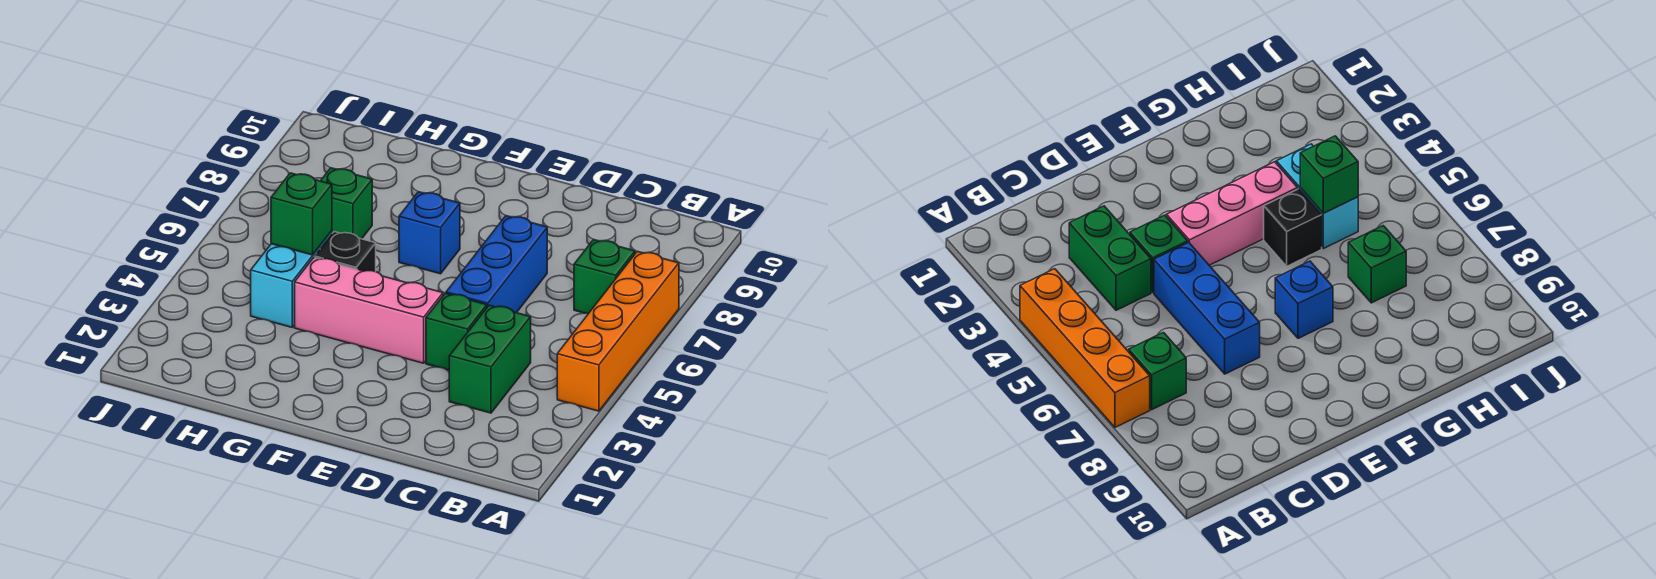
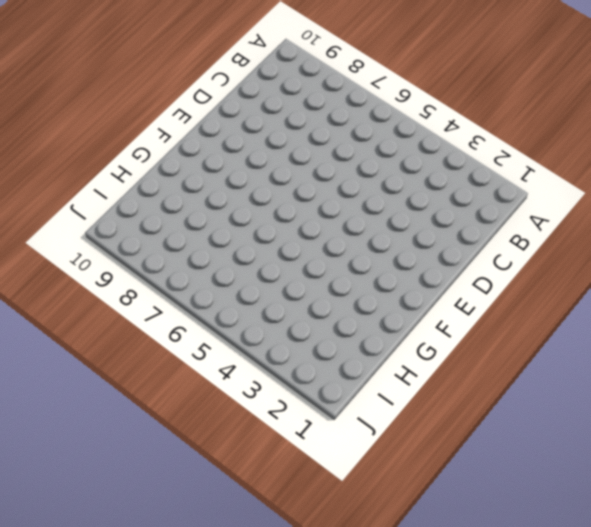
none -> orange brick A4:A7 level 1
none -> green brick B7 level 1

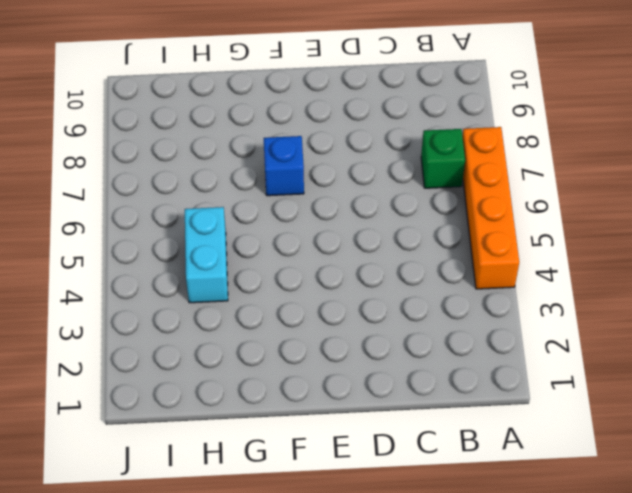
none -> green brick C3:C4 level 1
none -> green brick D4 level 1

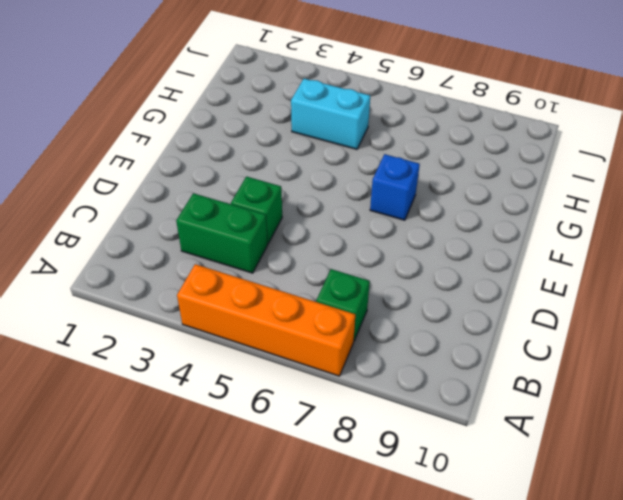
none -> blue brick D5:D7 level 1
none -> pink brick E4:G4 level 1

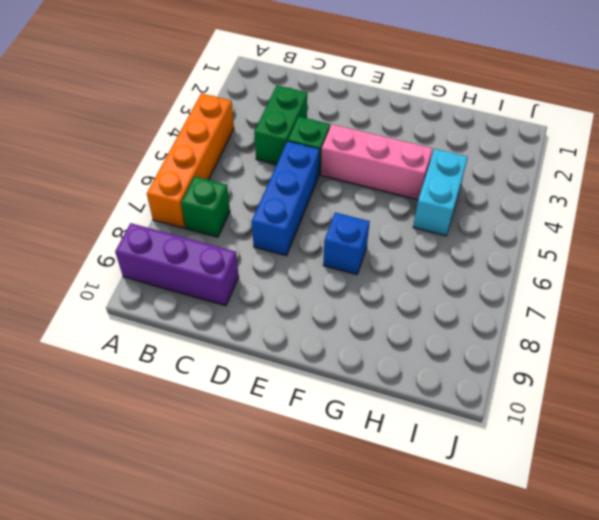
purple brick A9:C9 level 1 -> none
none -> black brick G5 level 1
none -> green brick H7 level 1

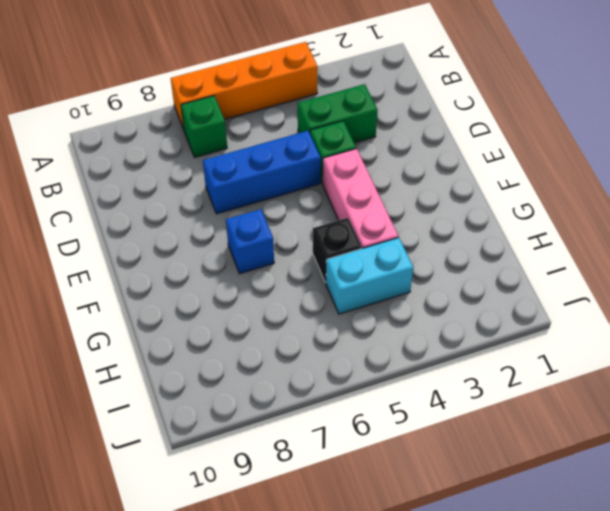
none -> green brick H7 level 1
none -> green brick H5 level 2

